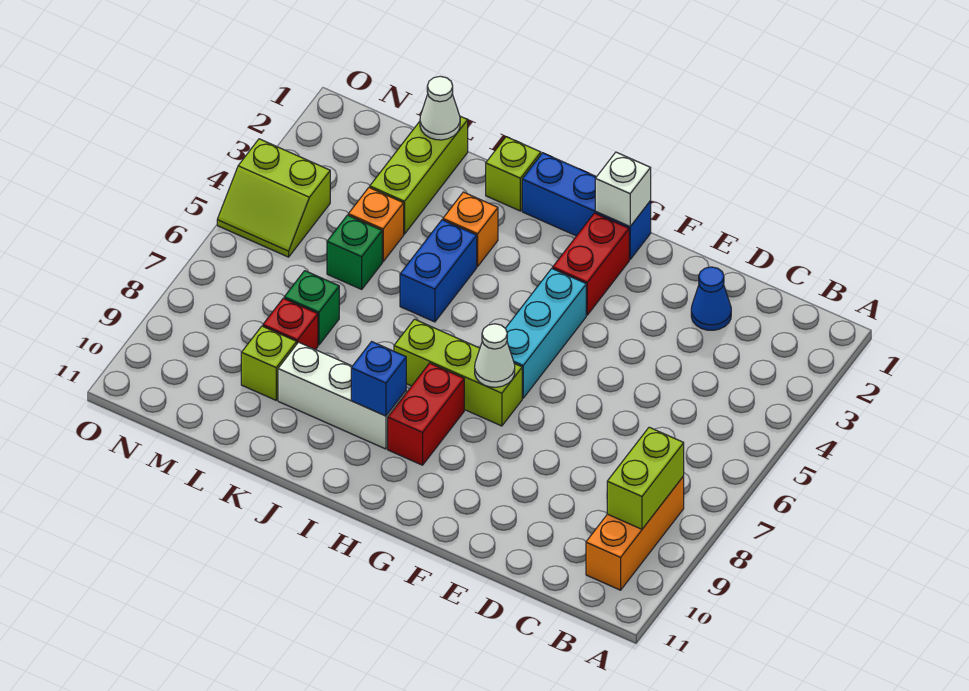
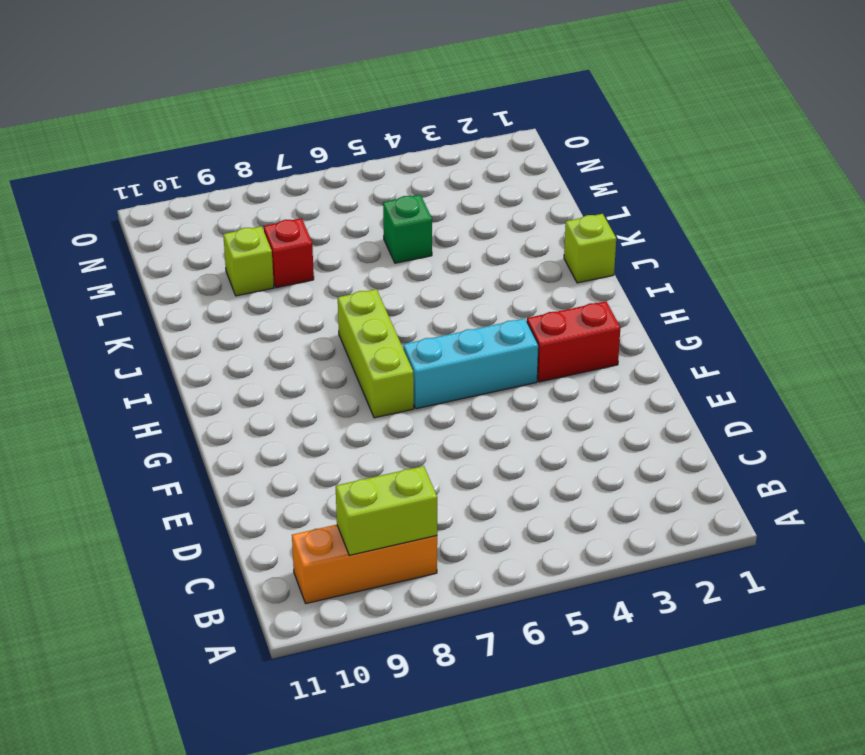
none -> blue cone D2 level 1
none -> blue brick G1:I1 level 1
none -> red brick H8:H9 level 1

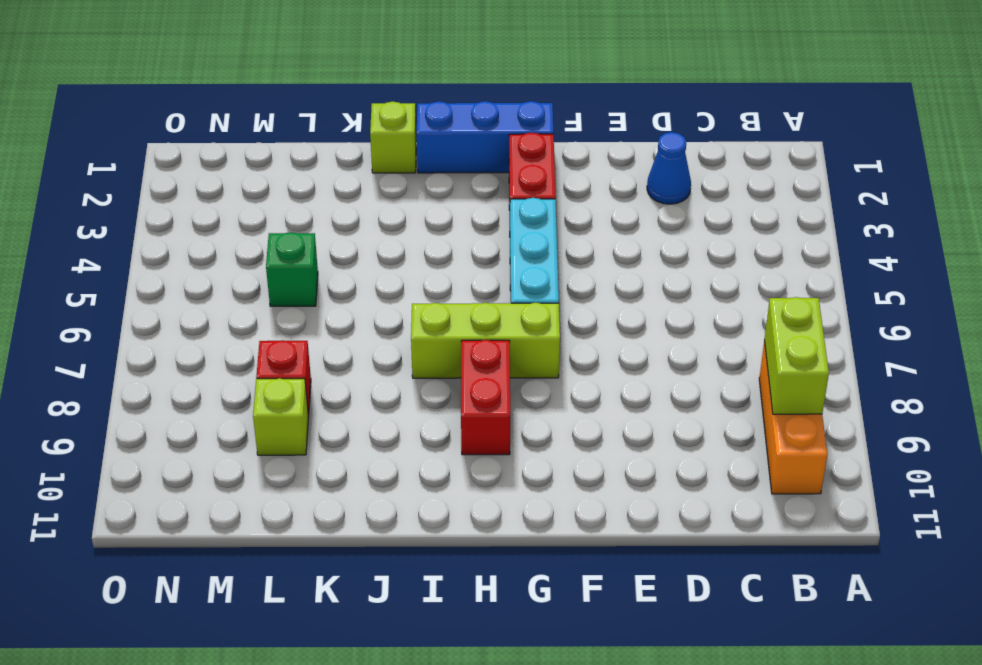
none -> white brick I9:K9 level 1
none -> orange brick J3 level 1
none -> blue brick J4:J5 level 1

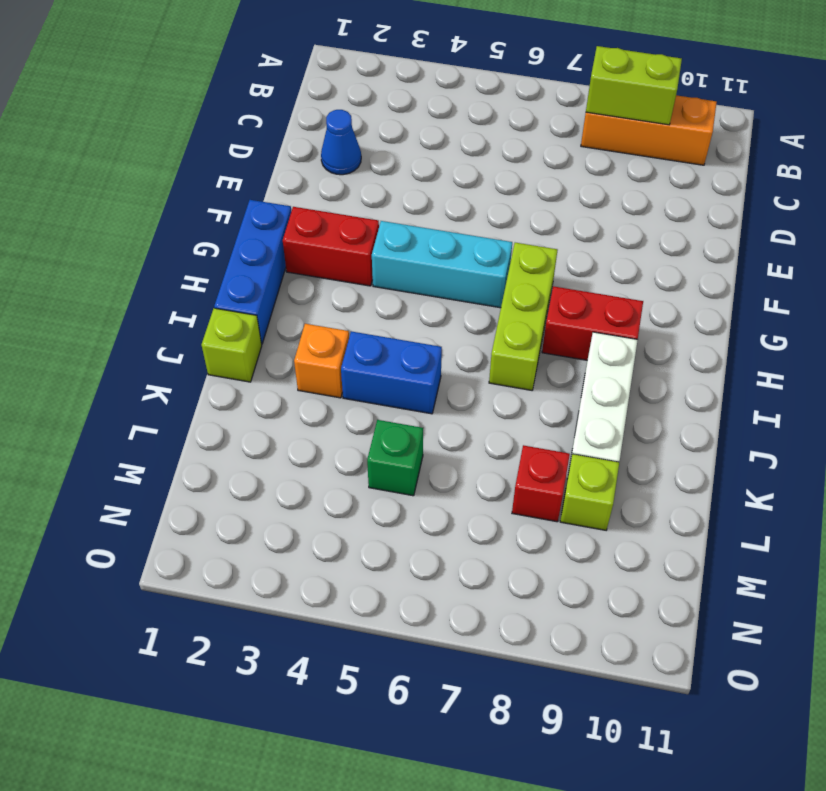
none -> lime brick L1:L3 level 1
none -> orange brick L4 level 1
none -> green brick L7 level 1

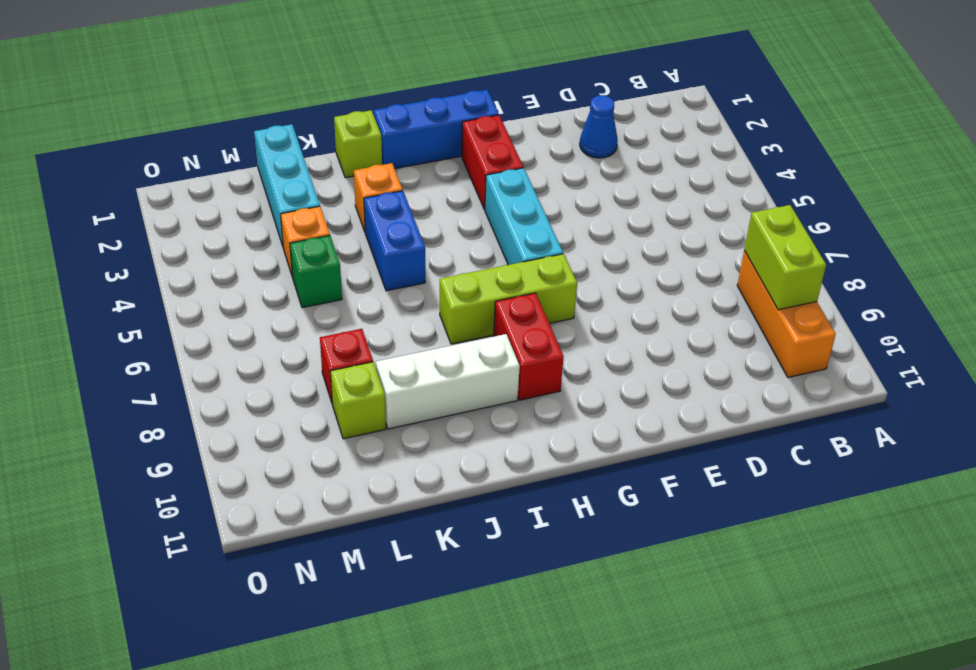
cyan brick L1:L3 level 1 -> lime brick L1:L3 level 1
none -> green brick L7 level 1
none -> lime slope N4:O5 level 1 top 4
none -> white brick G1 level 2

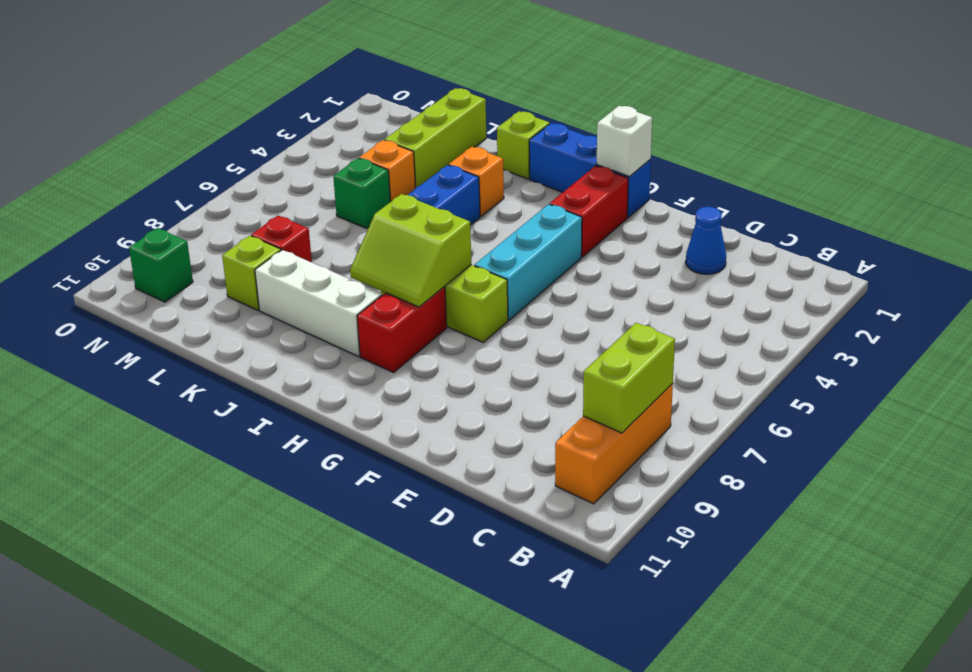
lime slope H7:I8 level 2 top 7 -> lime slope N4:O5 level 1 top 4
green brick N10 level 1 -> green brick L7 level 1
none -> white cone G7 level 2
none -> blue brick I9 level 2
none -> white cone L1 level 2

